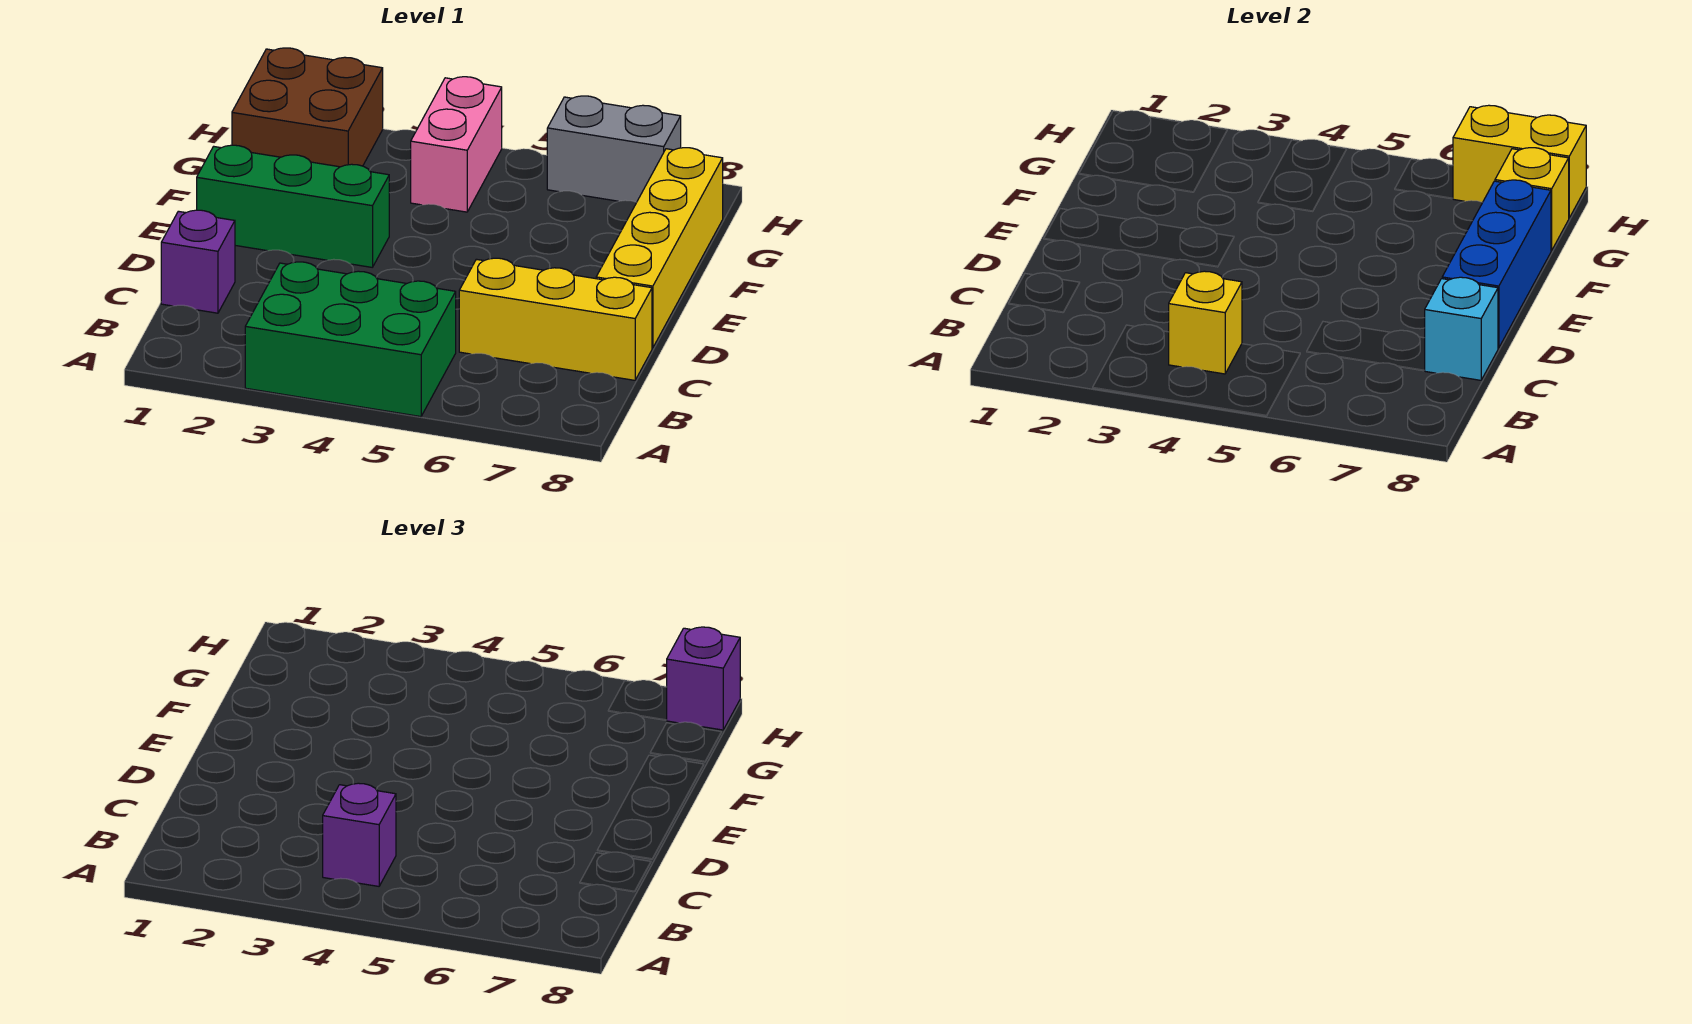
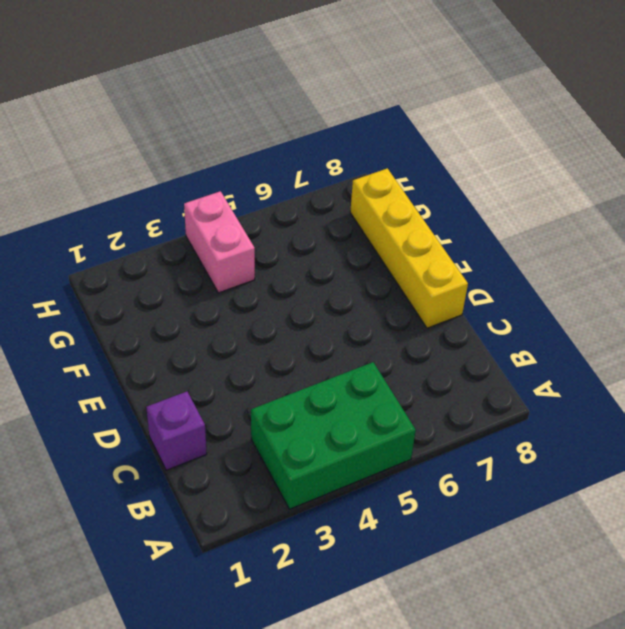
none -> yellow brick C6:C8 level 1
none -> green brick E1:E3 level 1
none -> brown brick G1:H2 level 1

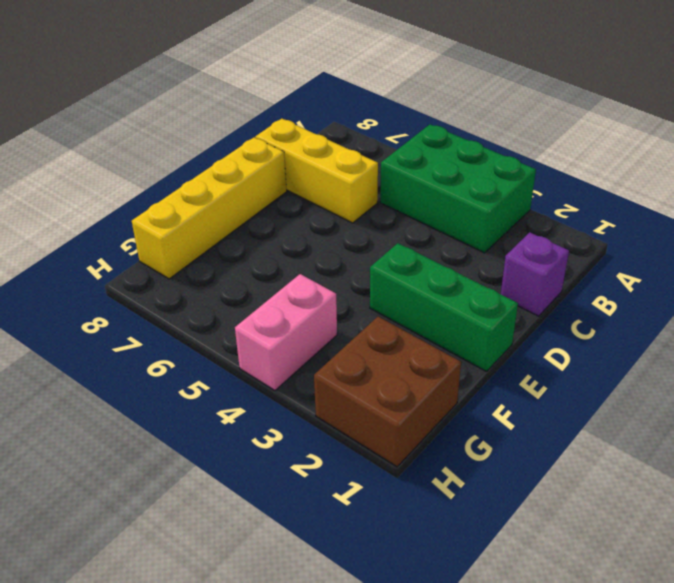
none -> grey brick H6:H7 level 1
none -> yellow brick B4 level 2
none -> cyan brick C8 level 2

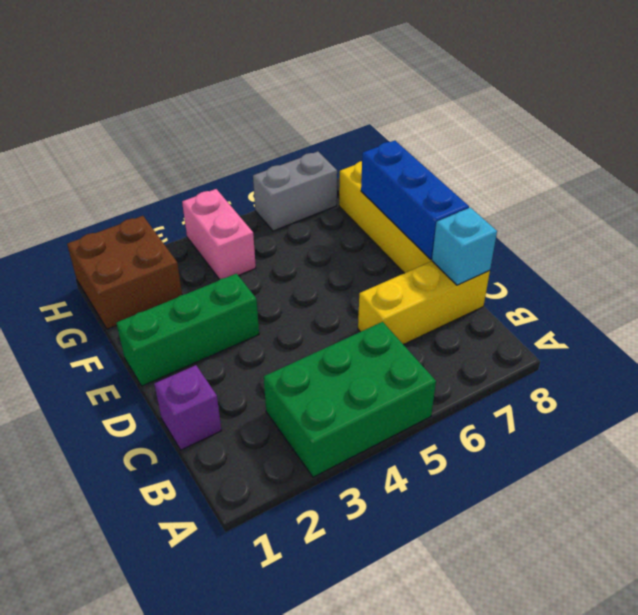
none -> yellow brick B4 level 2
none -> yellow brick G8 level 2
none -> yellow brick H7:H8 level 2

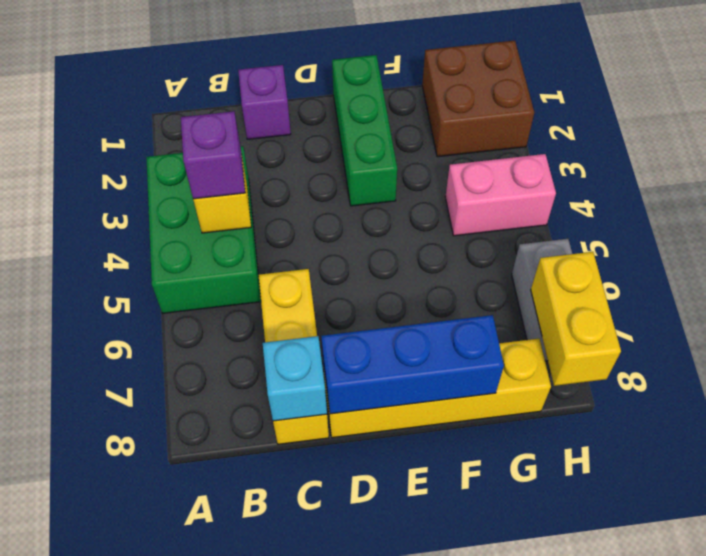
none -> yellow brick G8 level 2
none -> purple brick H8 level 3

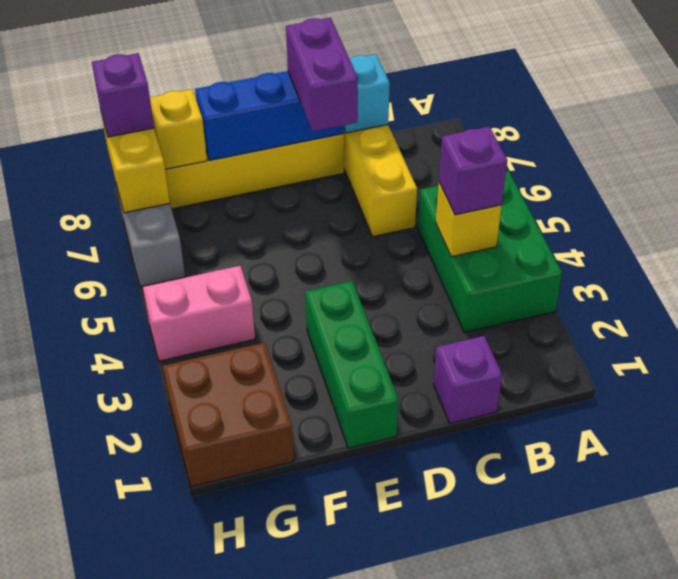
purple brick D7:D8 level 3 -> none

